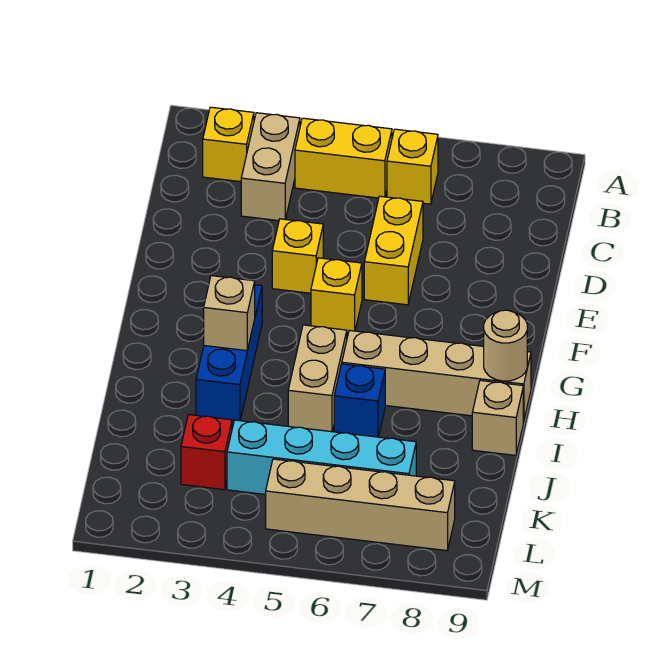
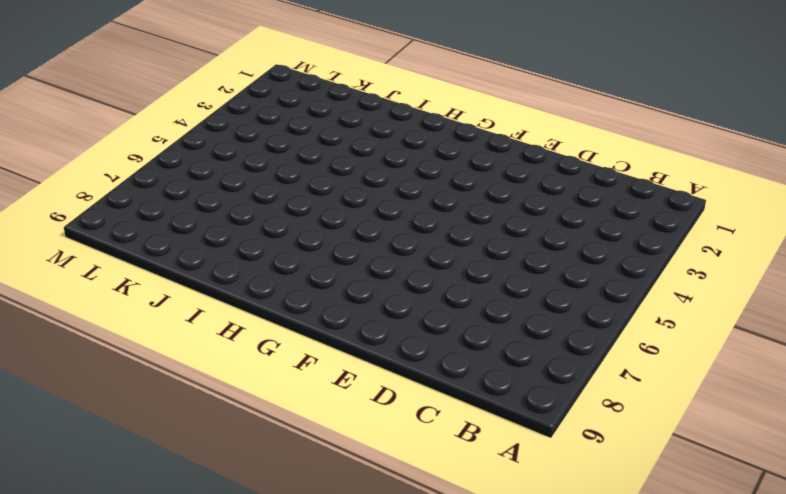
none -> yellow brick B2 level 1
none -> tan brick B3:C3 level 1
none -> yellow brick B4:B5 level 1

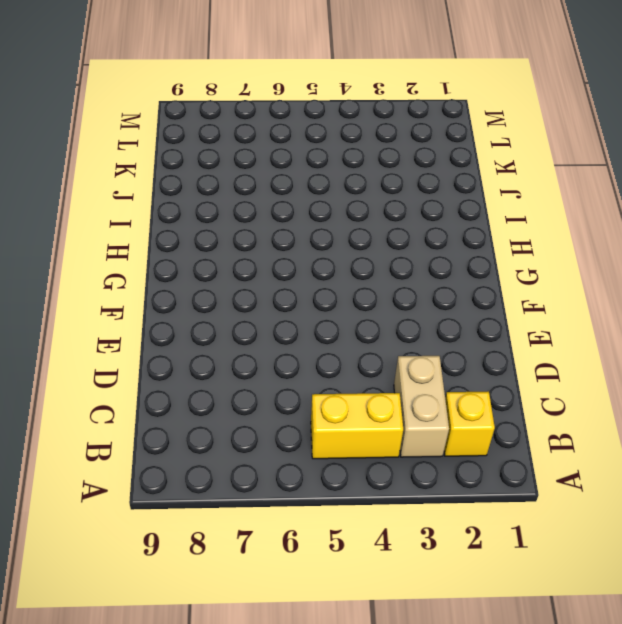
none -> yellow brick B6 level 1
none -> yellow brick D6:E6 level 1
none -> yellow brick E4 level 1

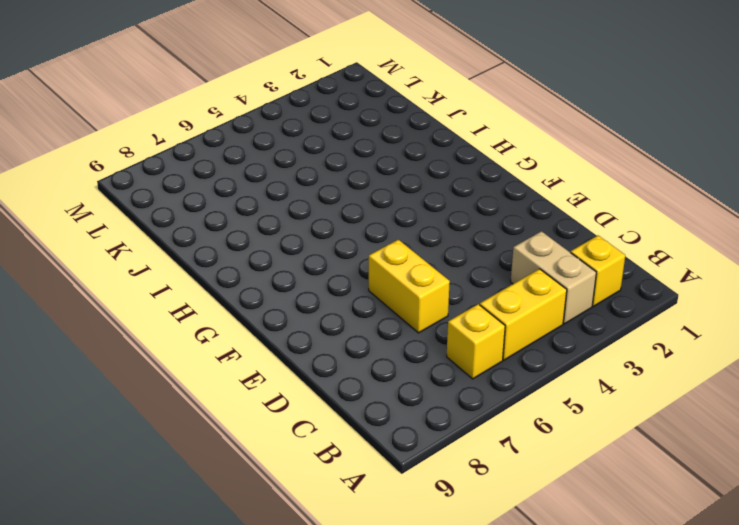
none -> yellow brick E4 level 1
none -> yellow brick F5 level 1
none -> blue brick G3:I3 level 1

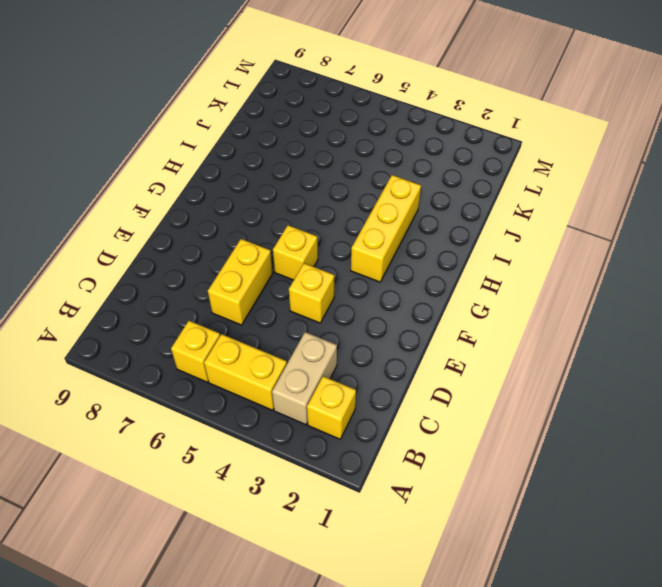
yellow brick G3:I3 level 1 -> blue brick G3:I3 level 1
none -> tan brick H5:I5 level 1
none -> tan brick H6:H9 level 1
none -> blue brick I6 level 1

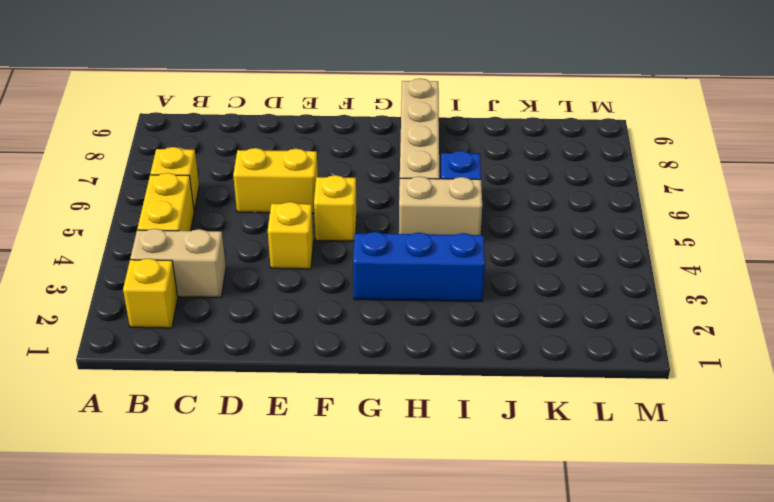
none -> tan brick I9 level 1
none -> red brick K3 level 1
none -> cyan brick K4:K7 level 1

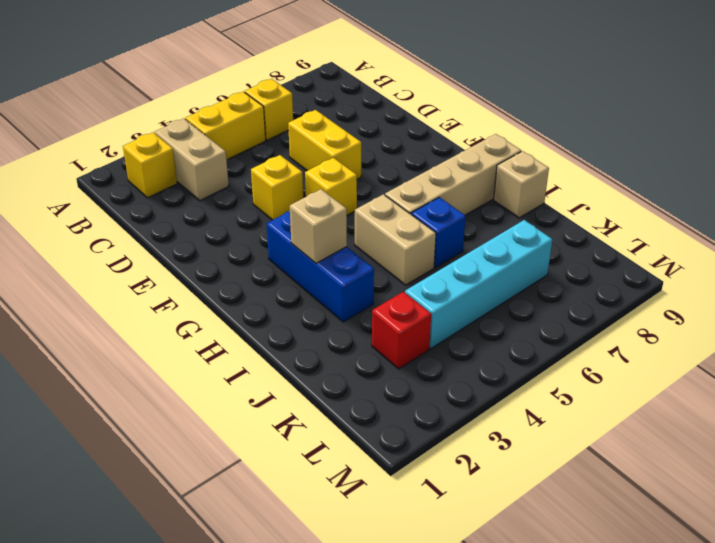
none -> tan brick L5:L8 level 1
none -> tan round brick H9 level 2

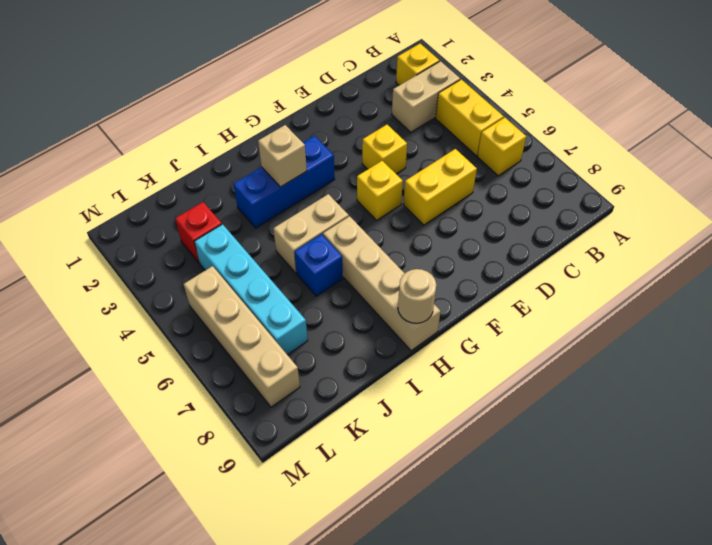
none -> tan brick I9 level 1

